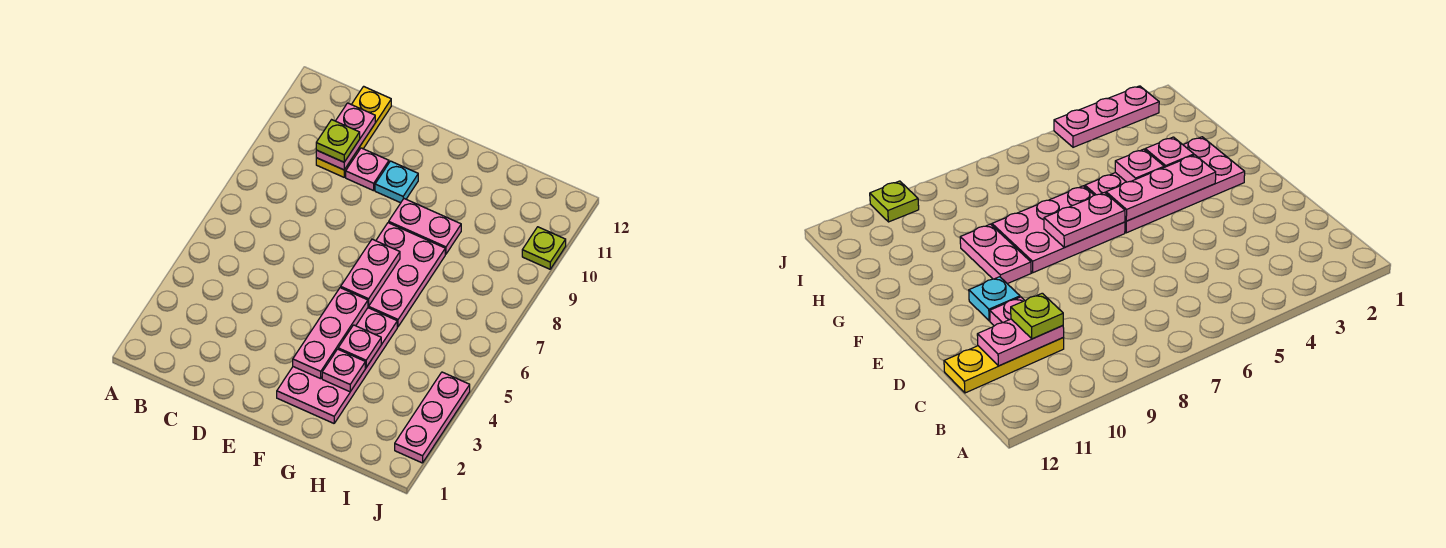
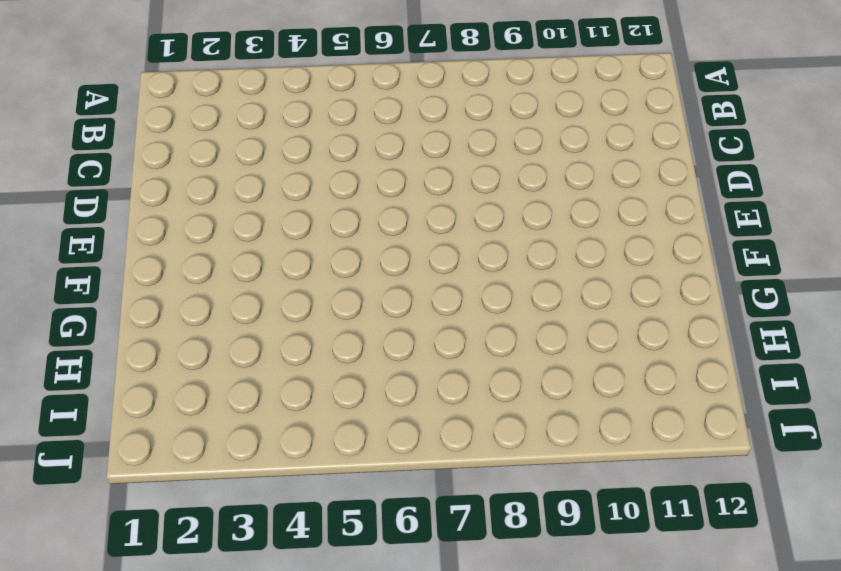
none -> yellow plate C10:C12 level 1
none -> pink plate D10 level 1
none -> cyan plate E10 level 1

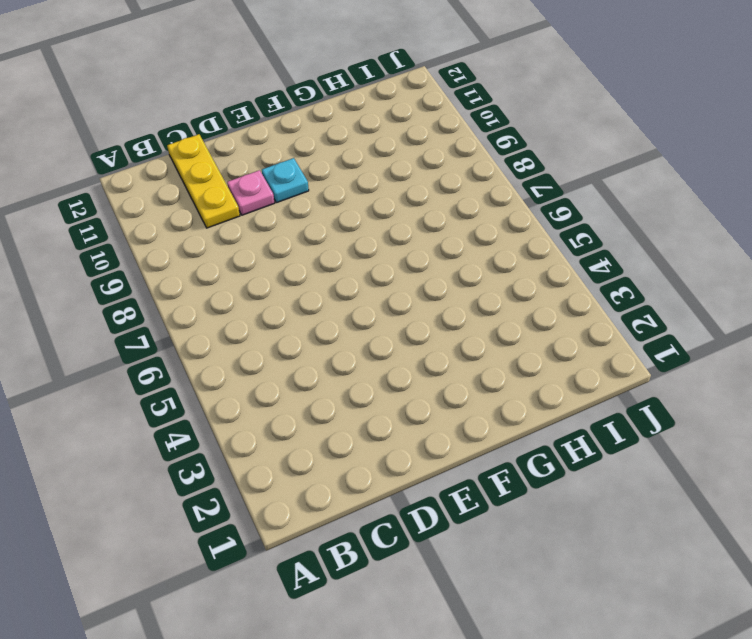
none -> pink plate F2:G5 level 1
none -> pink plate F6:G8 level 1
none -> pink plate F9:G9 level 1

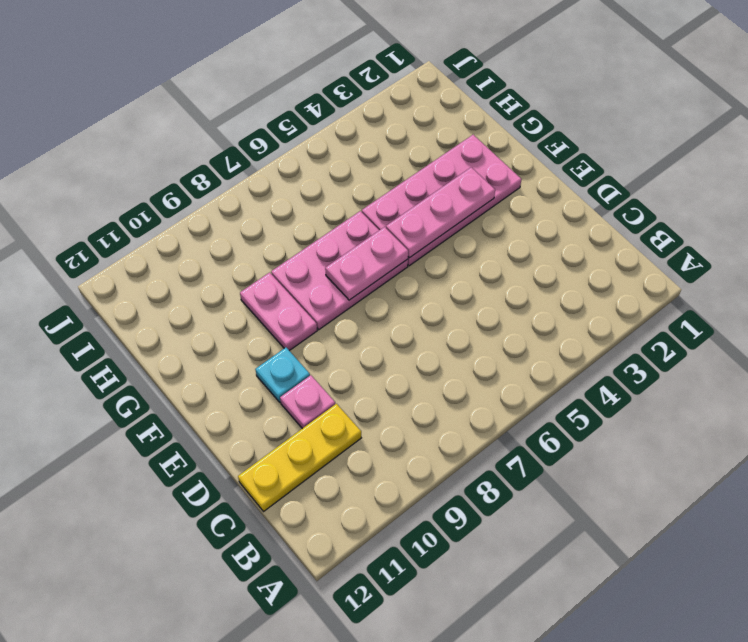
none -> pink plate J2:J4 level 1
none -> lime plate J10 level 1
none -> pink plate C10:C11 level 2

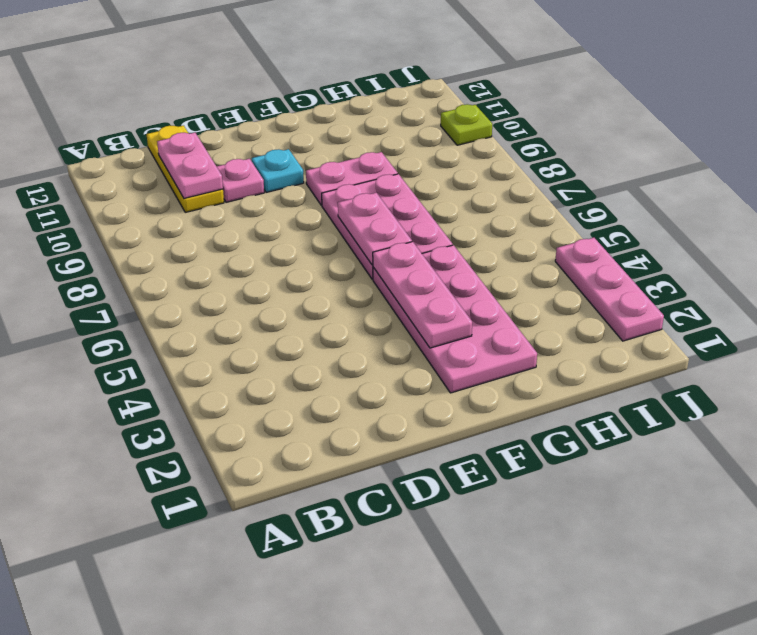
none -> pink plate G3 level 2
none -> pink plate G4 level 2
none -> lime plate C10 level 3

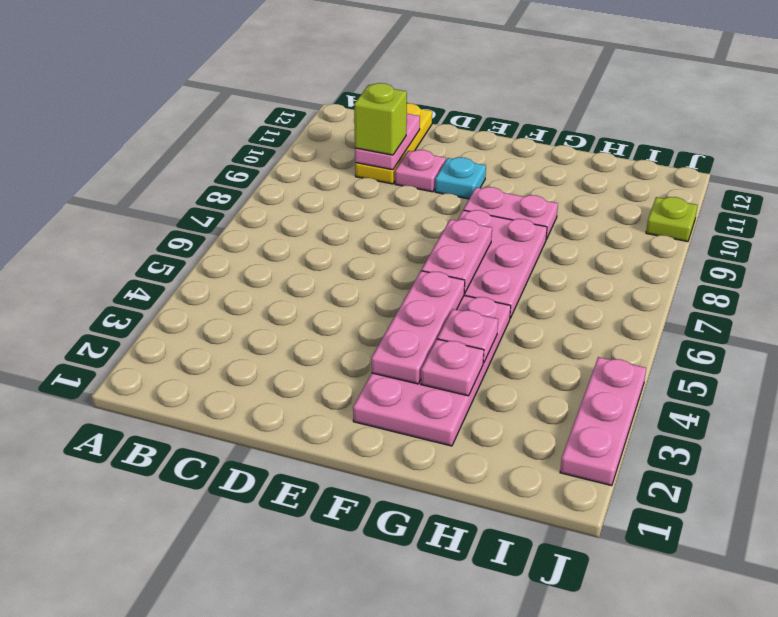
lime brick C10 level 3 -> lime plate C10 level 3

